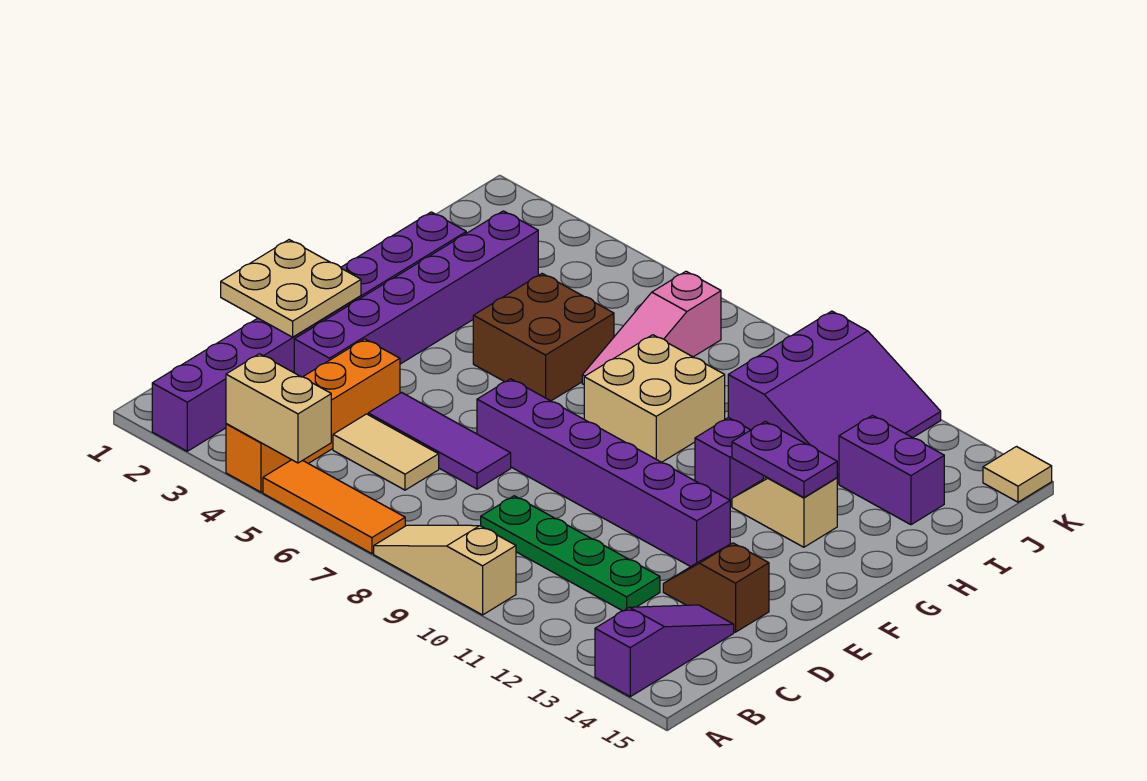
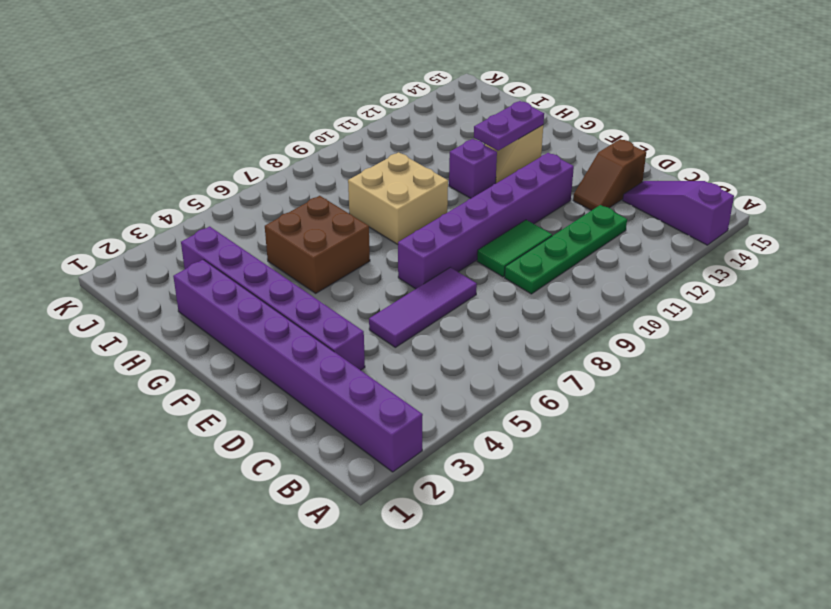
green tile D9:D10 level 1 -> none
none -> orange brick A4:D4 level 1
none -> orange tile A5:A7 level 1
none -> tan slope A8:A10 level 1 top 10

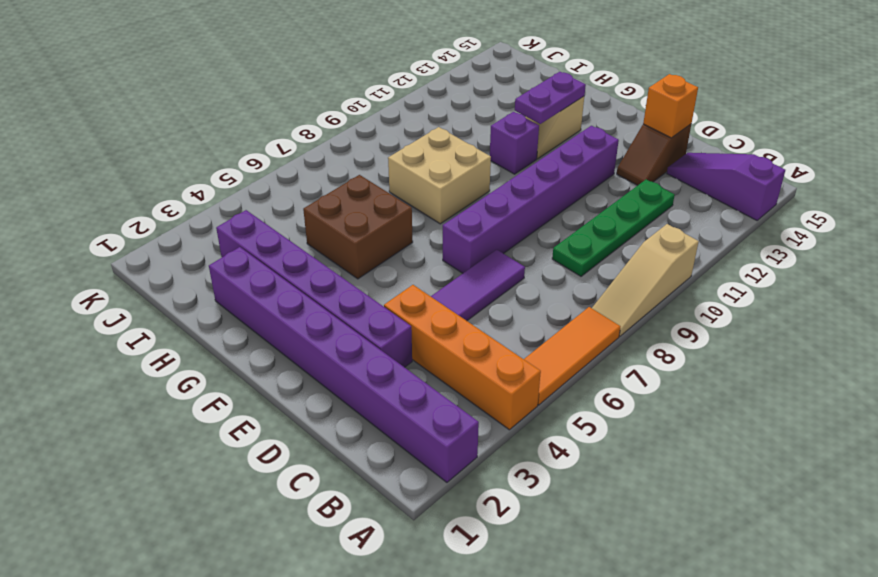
orange brick D14 level 2 -> none
none -> tan tile C5:C6 level 1
none -> pink slope H7:J7 level 1 top J
none -> purple slope I10:K12 level 1 top 10

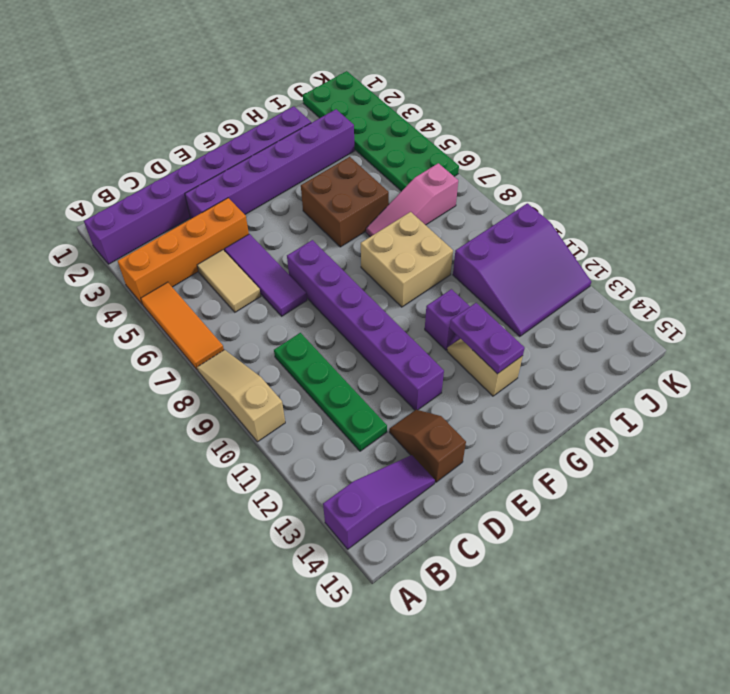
green plate J1:K6 level 1 -> none
none -> purple brick I13:I14 level 1
none -> tan tile K15 level 1
none -> tan brick A4:A5 level 2

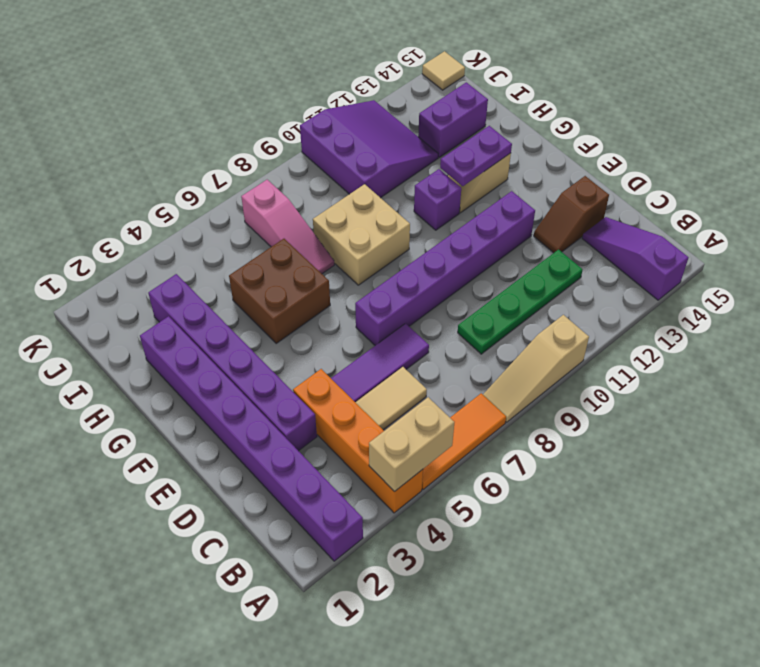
none -> tan plate D1:E2 level 2

